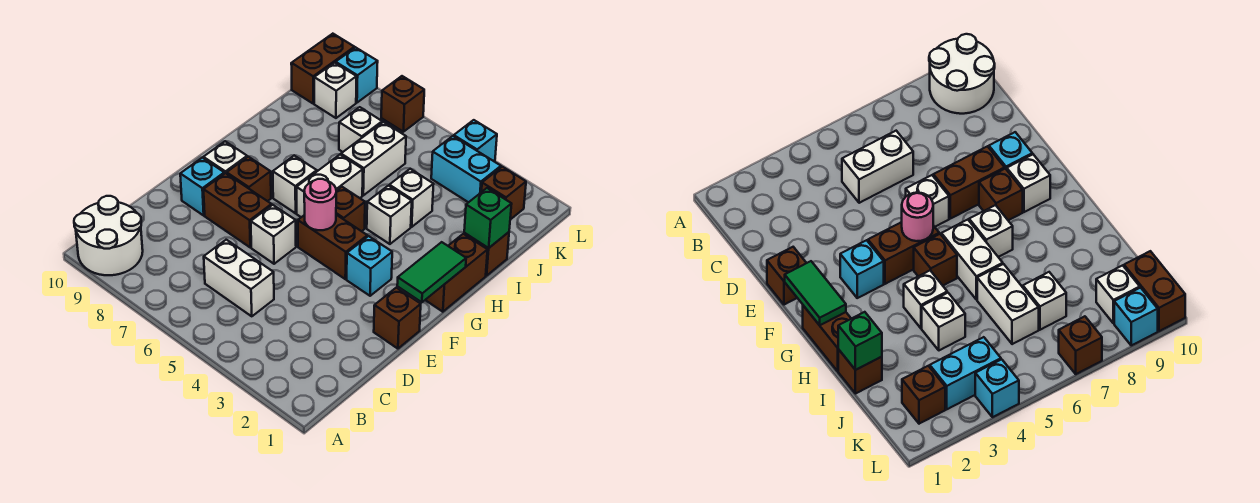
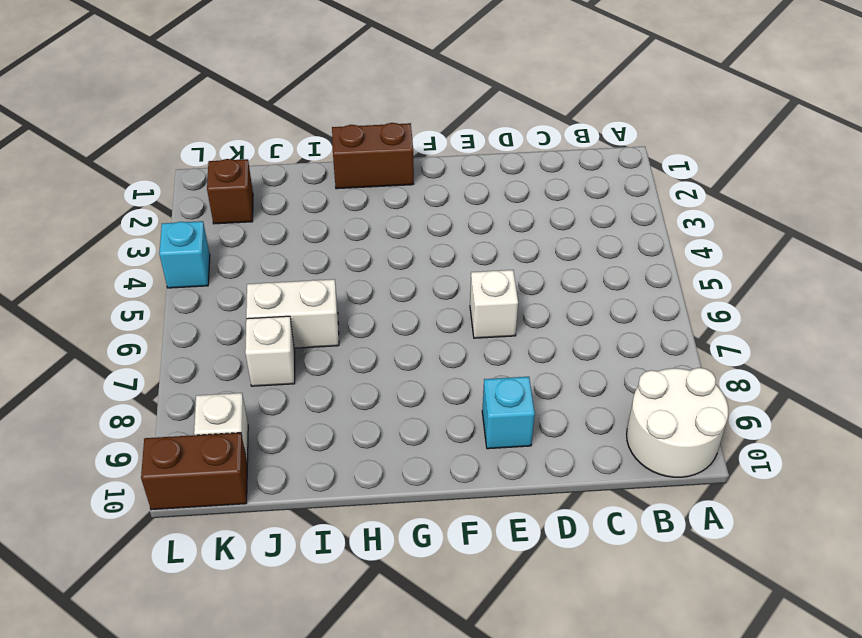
none -> white brick C5:C6 level 1
none -> brown brick E1 level 1
none -> brown brick E7:E8 level 1

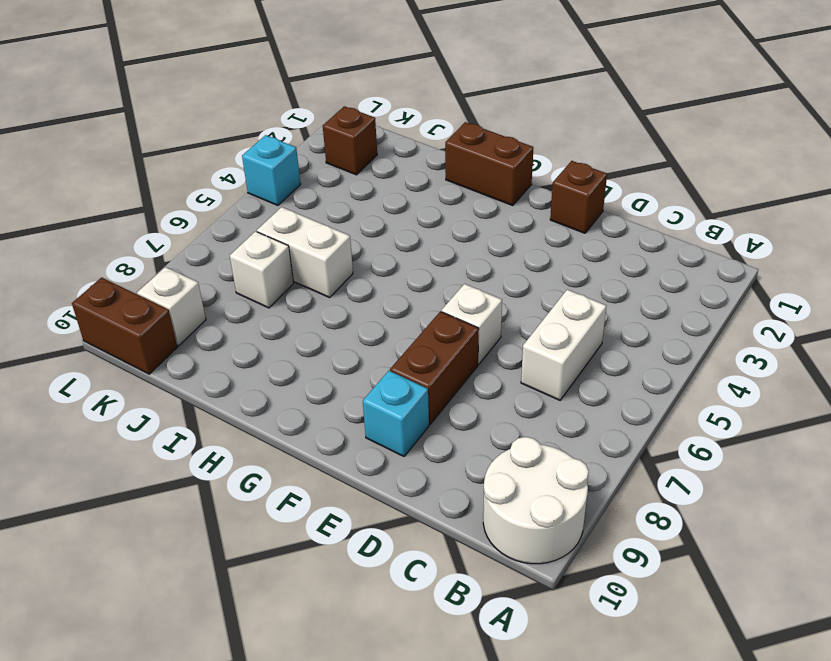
none -> cyan brick F3 level 1
none -> brown brick F4:F5 level 1
none -> brown brick F8 level 1

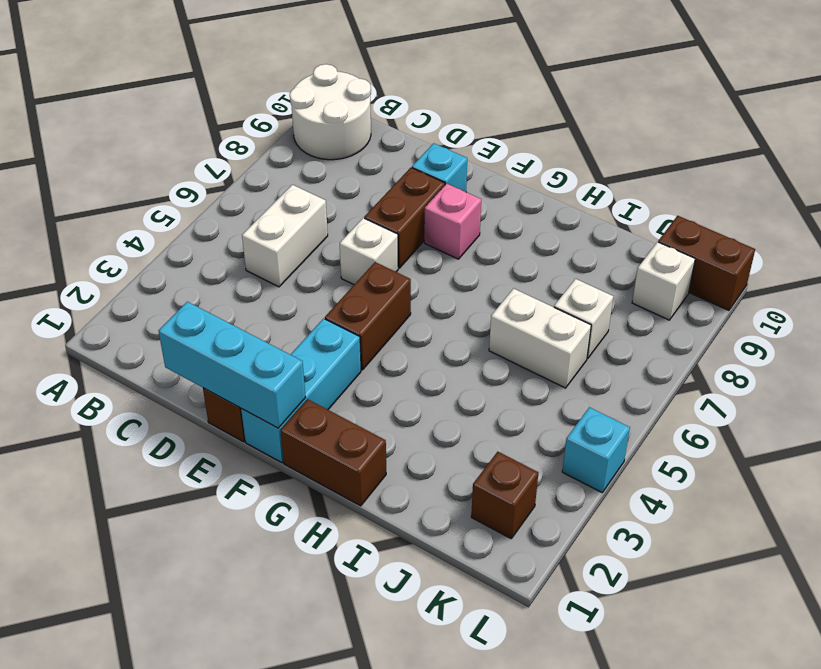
cyan brick D1:F1 level 2 -> green tile F1:G1 level 2
cyan brick F1:F3 level 1 -> cyan brick F3 level 1
pink brick F8 level 1 -> brown brick F8 level 1
none -> white brick F9 level 1
none -> brown brick G5 level 1
none -> white brick G6:H6 level 1

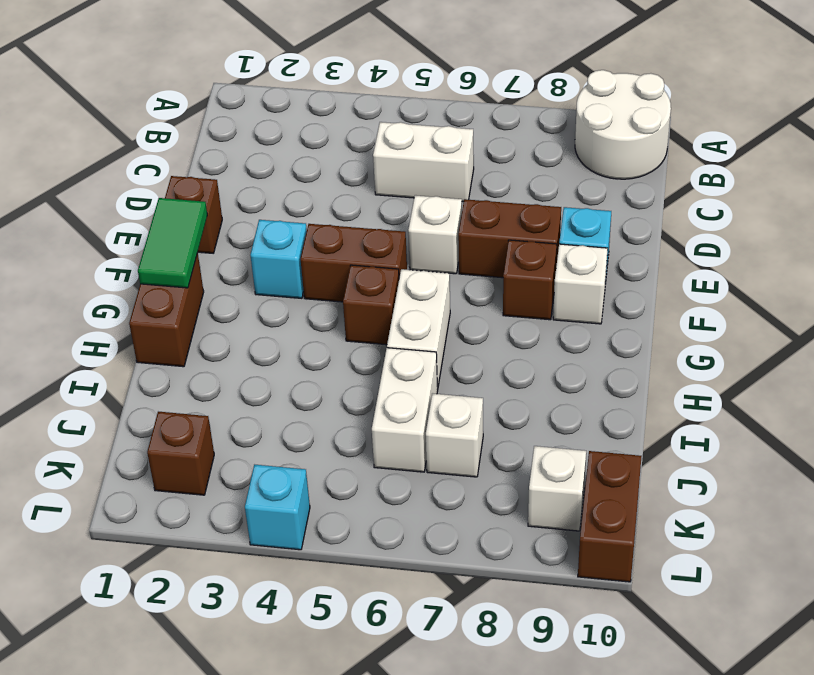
none -> white brick G7 level 1
none -> white brick H4 level 1
none -> brown brick I1 level 1

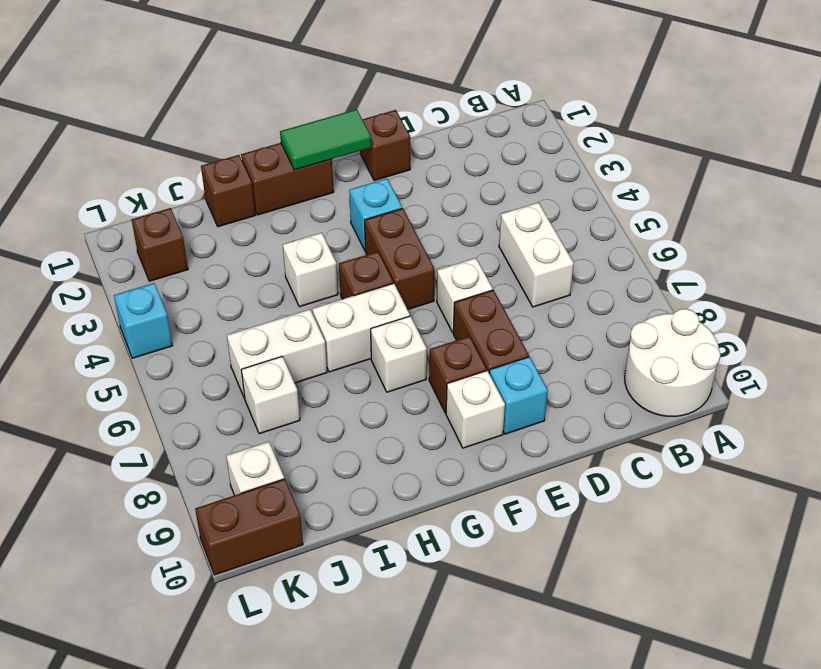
none -> white brick I4 level 1
none -> cyan brick K3:K4 level 1
none -> brown brick L7 level 1

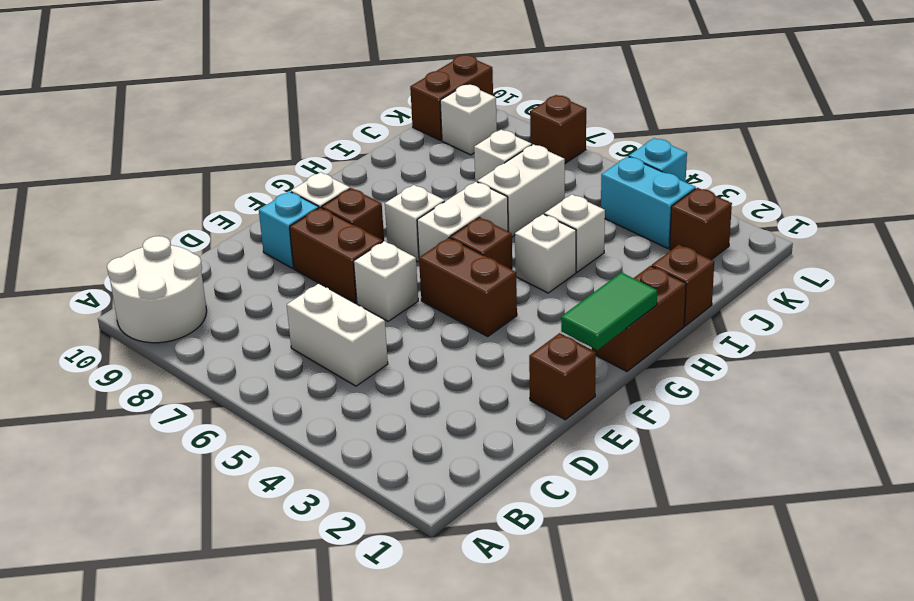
none -> cyan brick F3 level 1
none -> cyan brick L9 level 1
none -> pink round brick F5 level 2

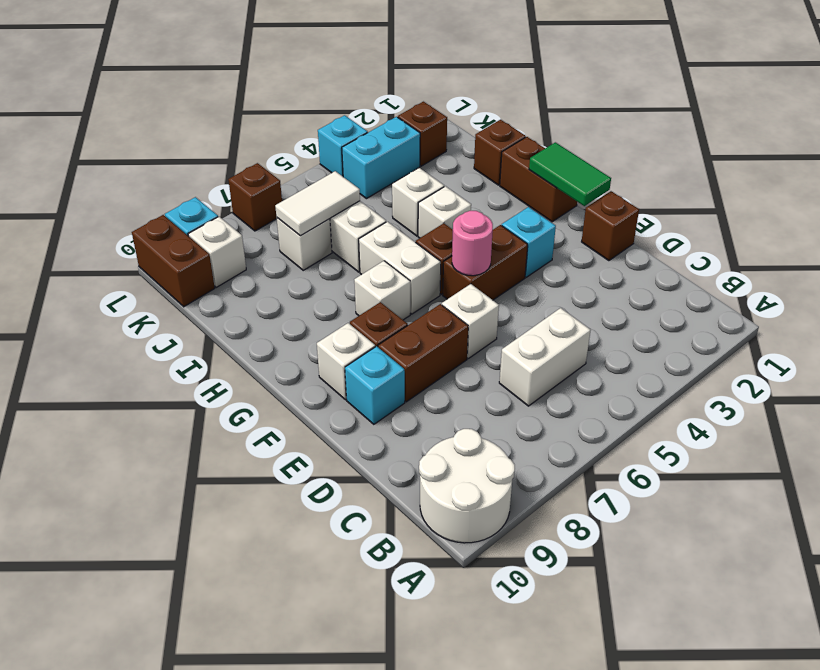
white tile J6:J7 level 2 -> none
none -> green brick I1 level 2

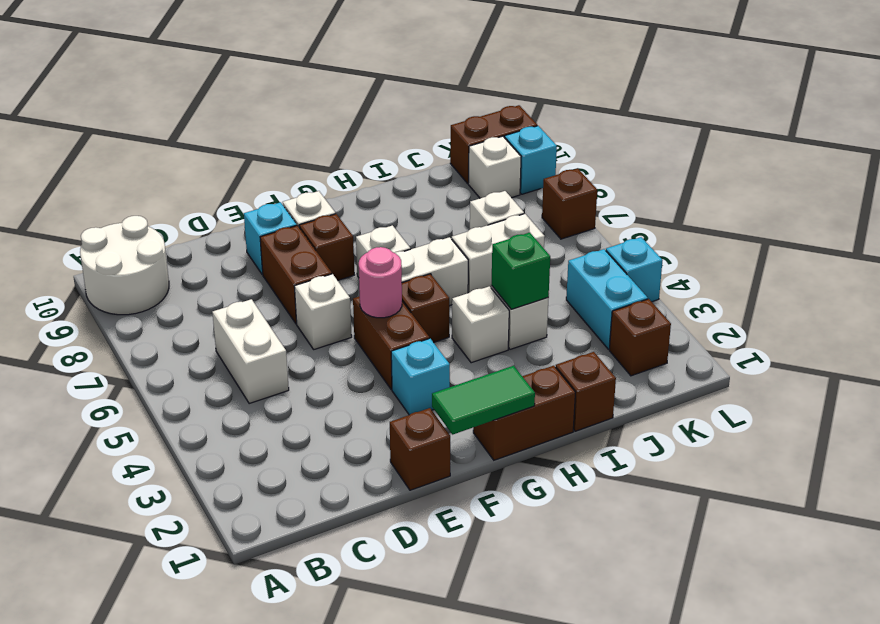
green brick I4 level 2 -> green brick I1 level 2

